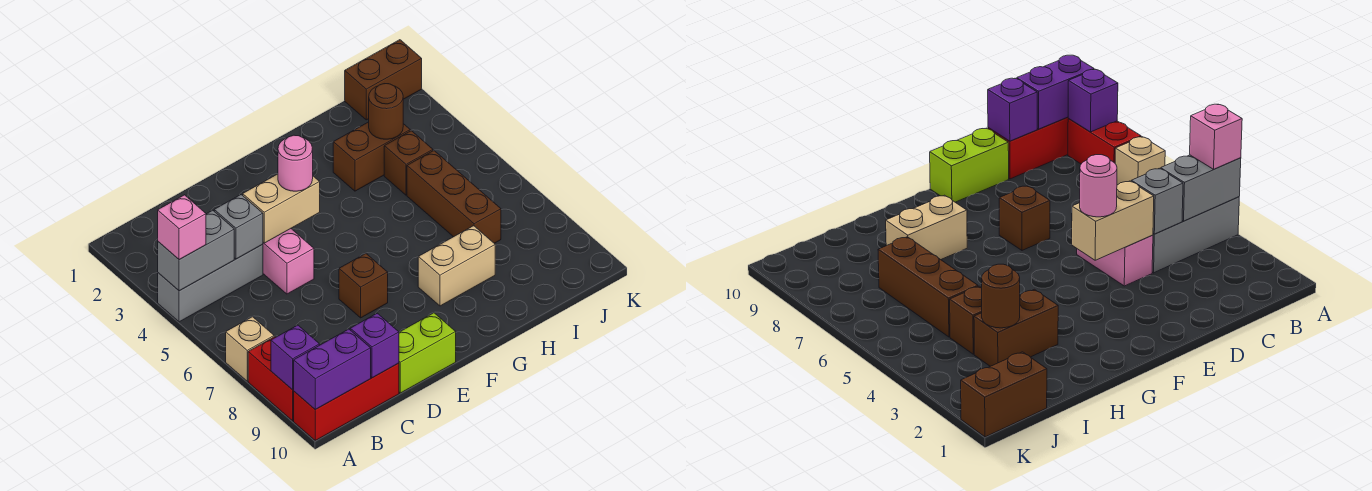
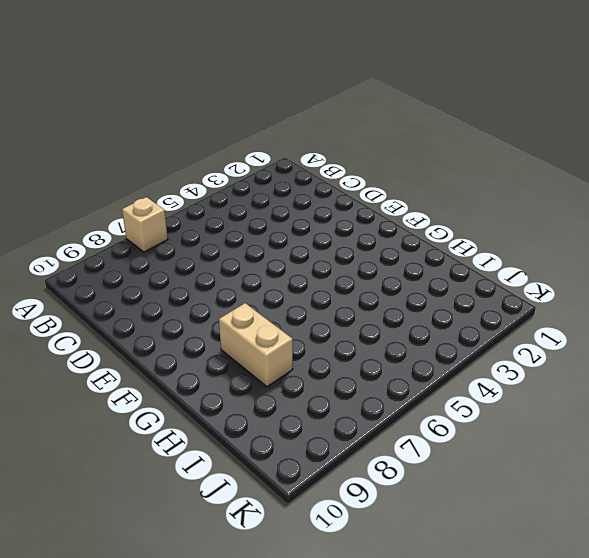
none -> grey brick A4:C4 level 1
none -> red brick A8:A9 level 1
none -> red brick A10:C10 level 1

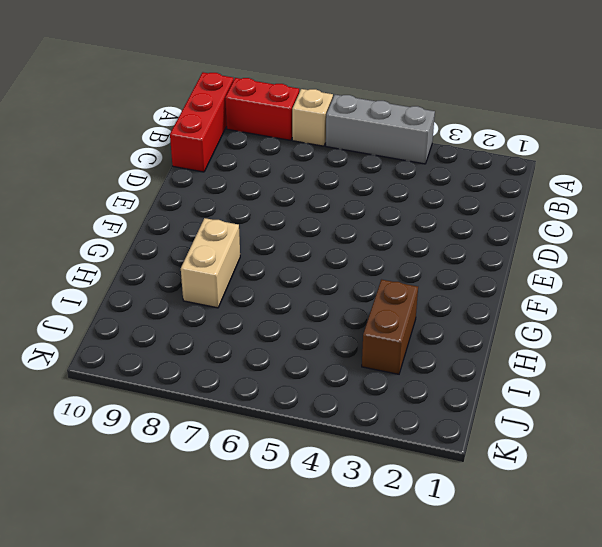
grey brick A4:A6 level 1 -> grey brick A4:C4 level 1
none -> pink brick D4:D5 level 1
none -> lime brick D10:E10 level 1
none -> brown brick E7 level 1

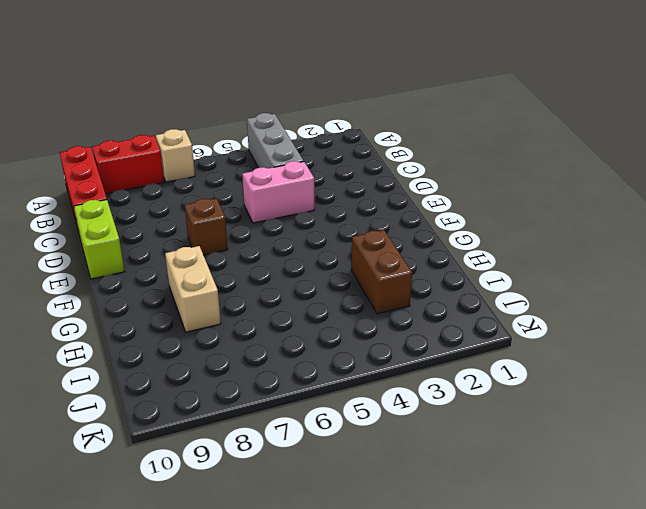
none -> brown brick I4 level 1
none -> brown brick I5:I7 level 1
none -> brown brick J1:K1 level 1

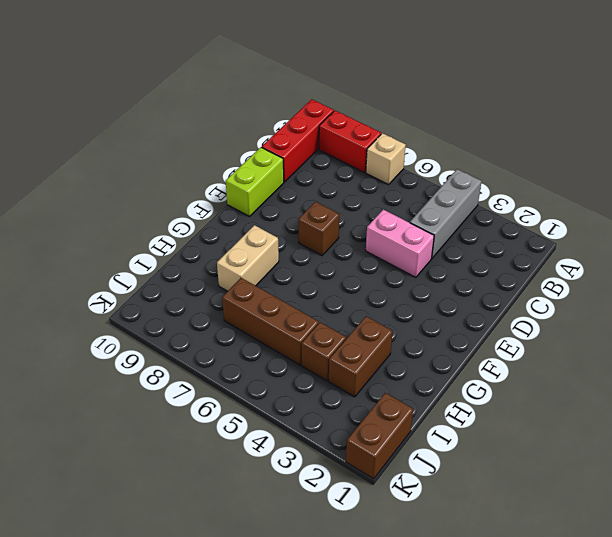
none -> grey brick A4:B4 level 2
none -> purple brick A9 level 2
none -> purple brick A10:B10 level 2

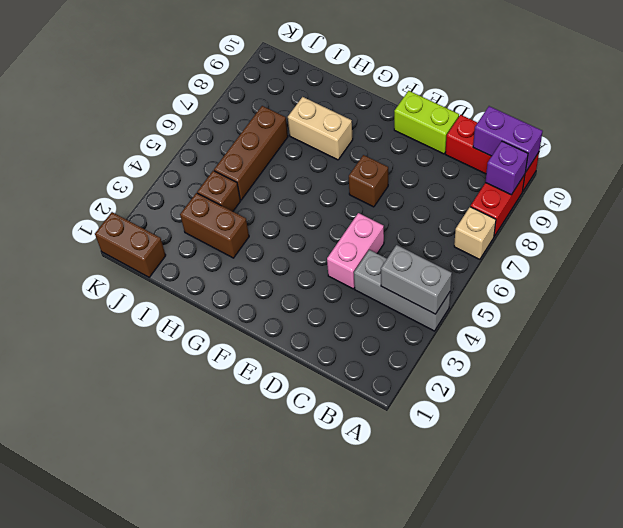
none -> grey brick C4 level 2
none -> purple brick C10 level 2
none -> tan brick D4:E4 level 2

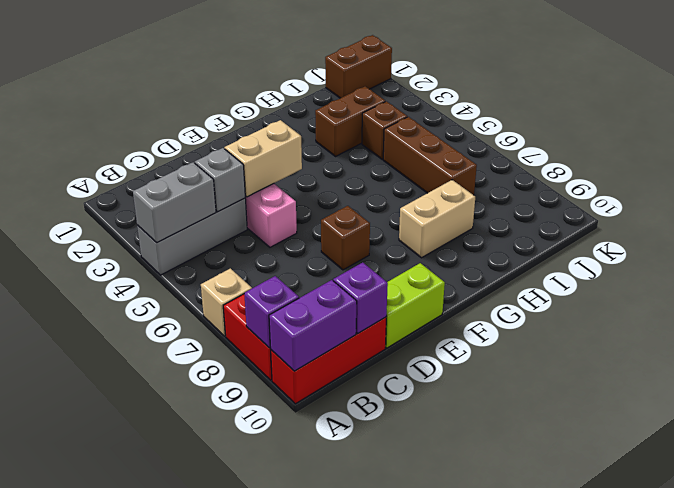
none -> brown round brick I3 level 2
none -> pink brick A4 level 3
none -> pink round brick E4 level 3

